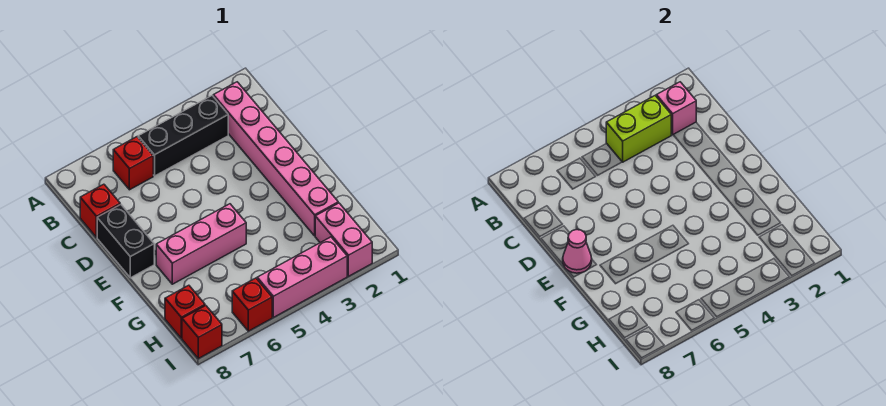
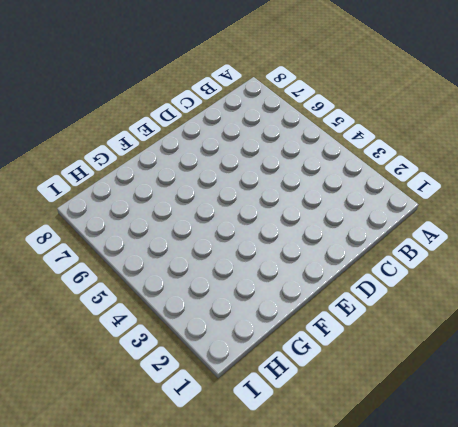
none -> pink brick B2:G2 level 1
none -> black brick B3:B5 level 1
none -> red brick B6 level 1

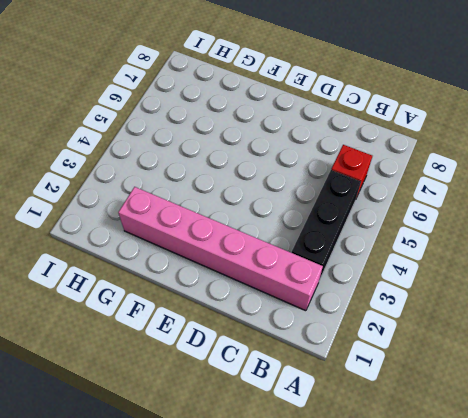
none -> red brick C8 level 1
none -> black brick D8:E8 level 1
none -> pink brick F5:F7 level 1

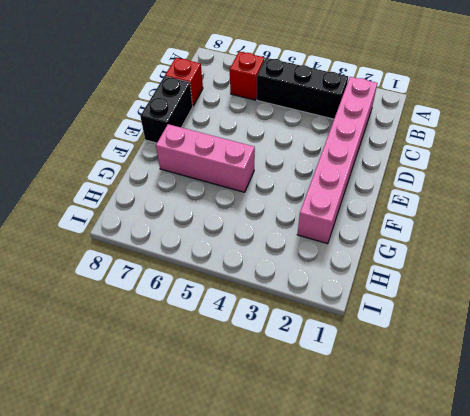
none -> pink brick H2:I2 level 1
none -> red brick H8 level 1
none -> pink brick I3:I5 level 1

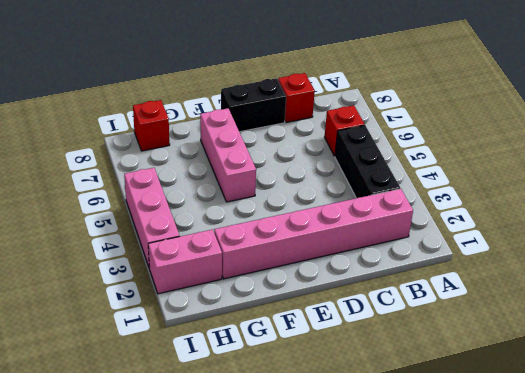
none -> red brick I6 level 1
none -> red brick I8 level 1
none -> pink brick B2 level 2

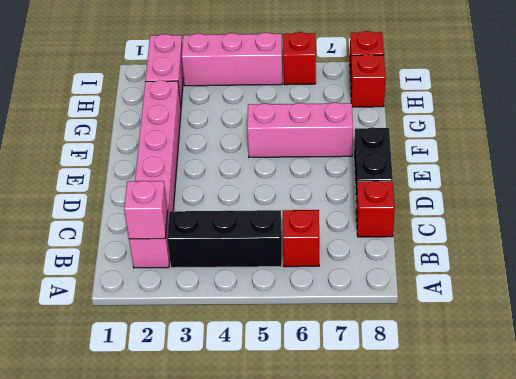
none -> lime brick B3:B4 level 2
none -> pink cone E8 level 2

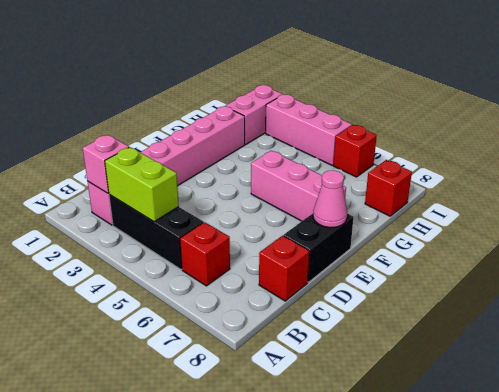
none -> red brick I8 level 1

